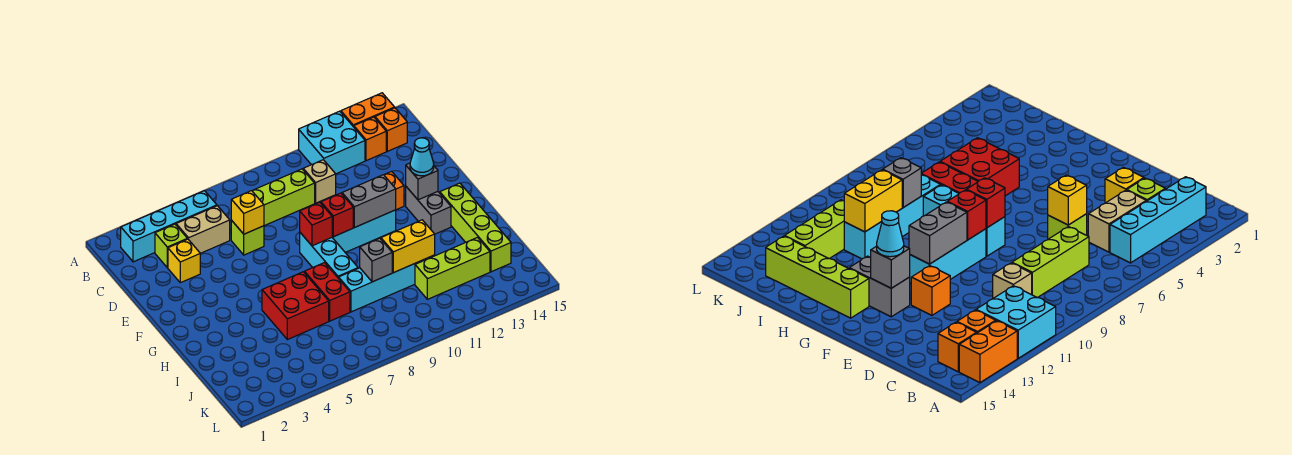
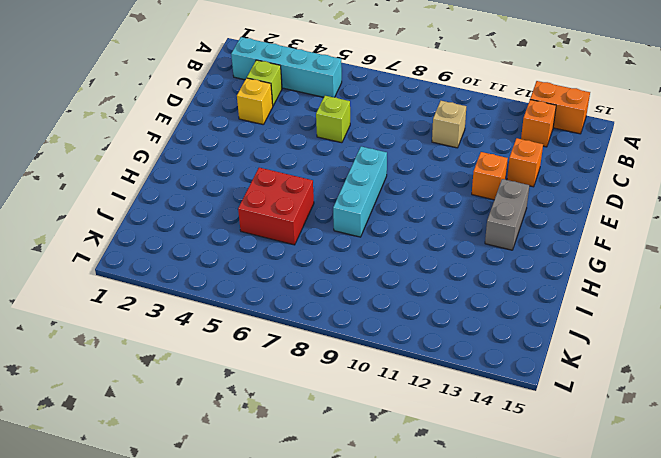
orange brick D13 level 1 -> orange brick B14 level 1
none -> cyan brick A11:B12 level 1
none -> tan brick C4:C5 level 1
none -> lime brick C7:C9 level 1

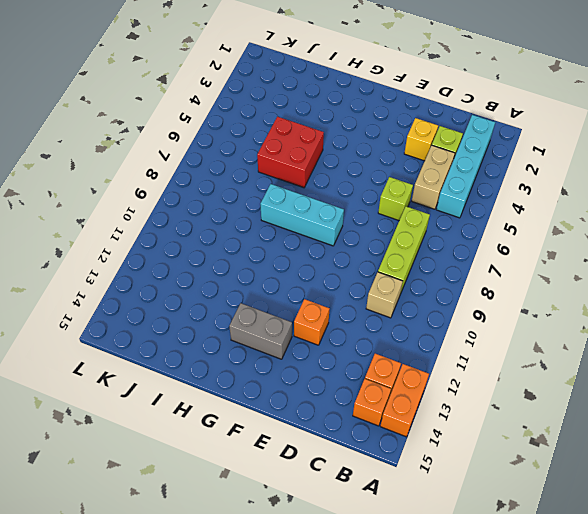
none -> cyan brick A11:B12 level 1
none -> cyan brick F9:F11 level 1
none -> lime brick G14:J14 level 1

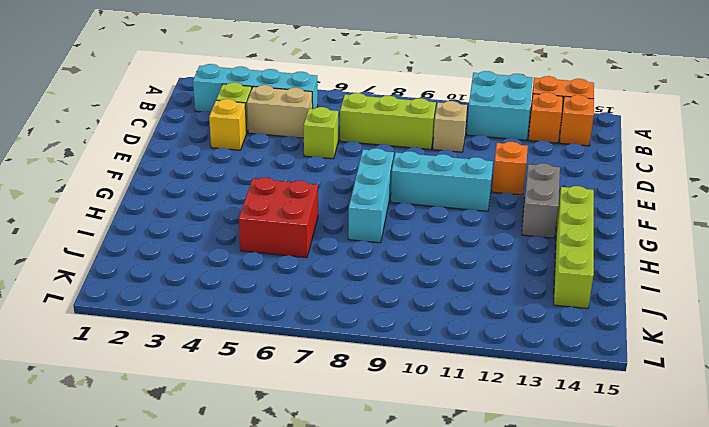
none -> red brick H7:I7 level 1
none -> cyan brick I8:I11 level 1
none -> lime brick J11:J13 level 1

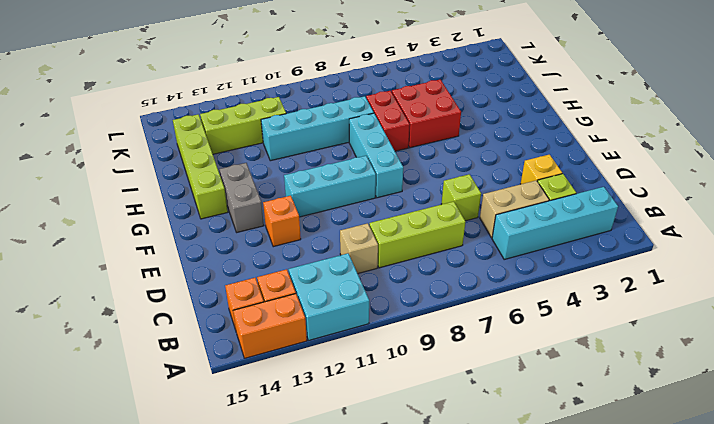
none -> yellow brick D6 level 2
none -> red brick F8 level 2
none -> red brick F9 level 2

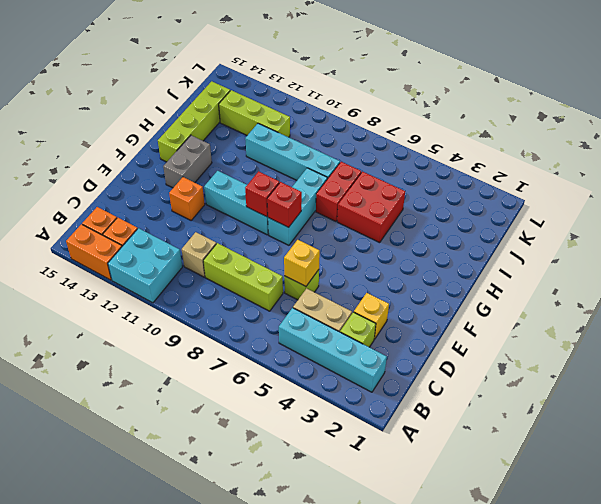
none -> grey brick F10:F11 level 2
none -> grey brick F13 level 2
none -> grey brick I9 level 2

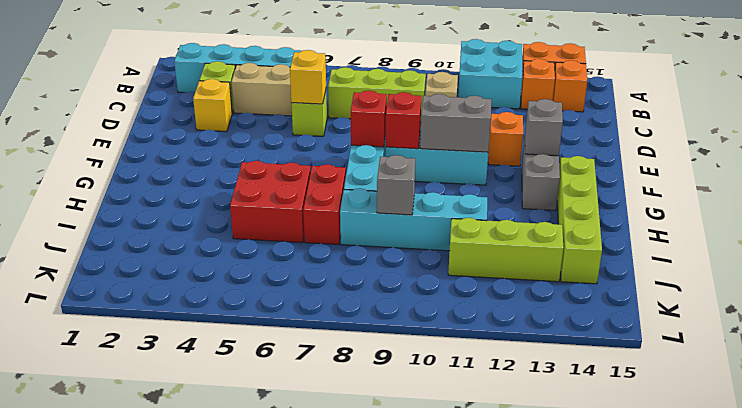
none -> yellow brick I10:I11 level 2
none -> cyan cone F13 level 3

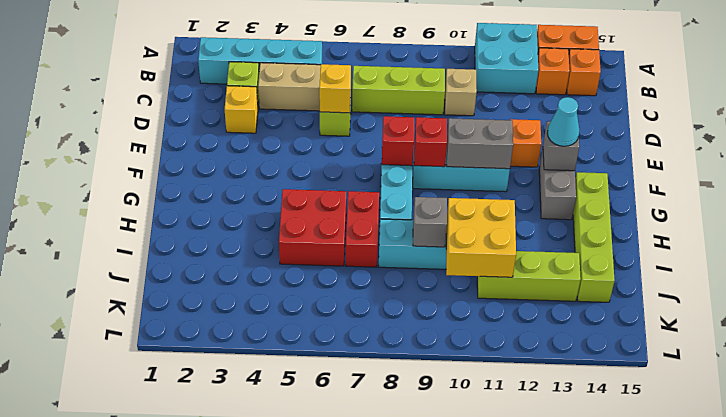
yellow brick I10:J11 level 2 -> yellow brick I10:I11 level 2

